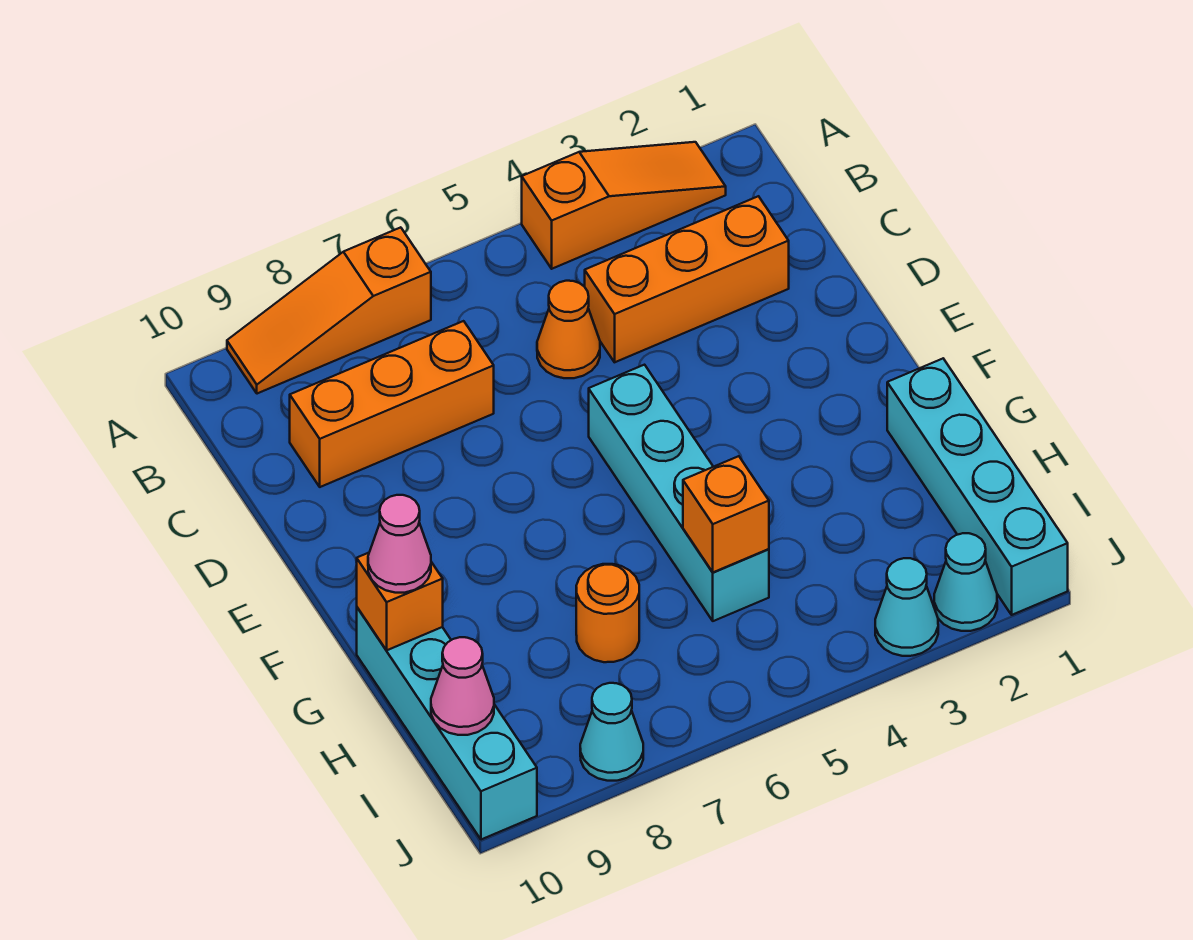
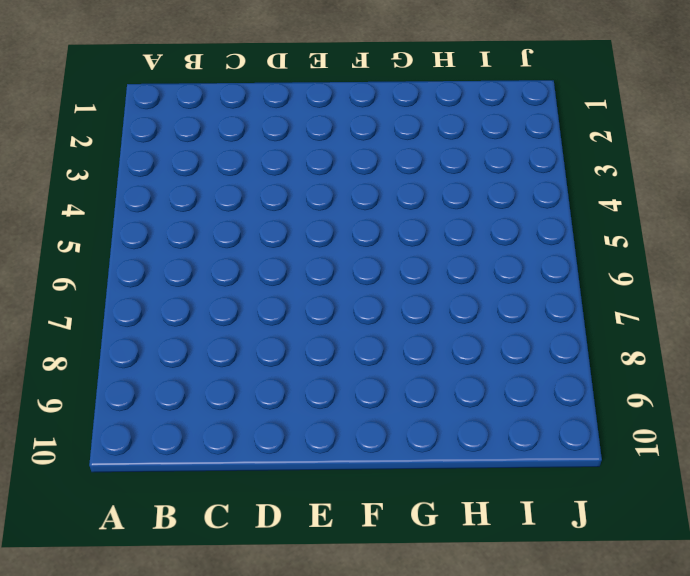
none -> orange slope A2:A4 level 1 top 4
none -> orange slope A7:A9 level 1 top 7
none -> orange brick C2:C4 level 1

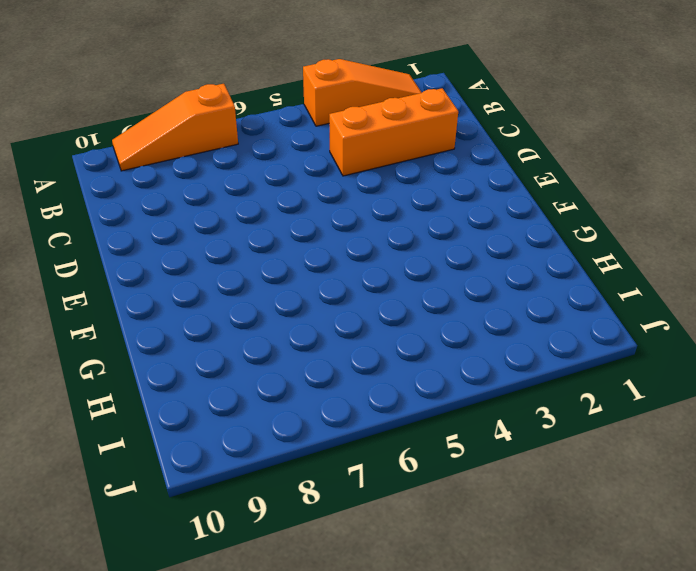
none -> orange cone C5 level 1
none -> orange brick C7:C9 level 1
none -> cyan brick E5:H5 level 1

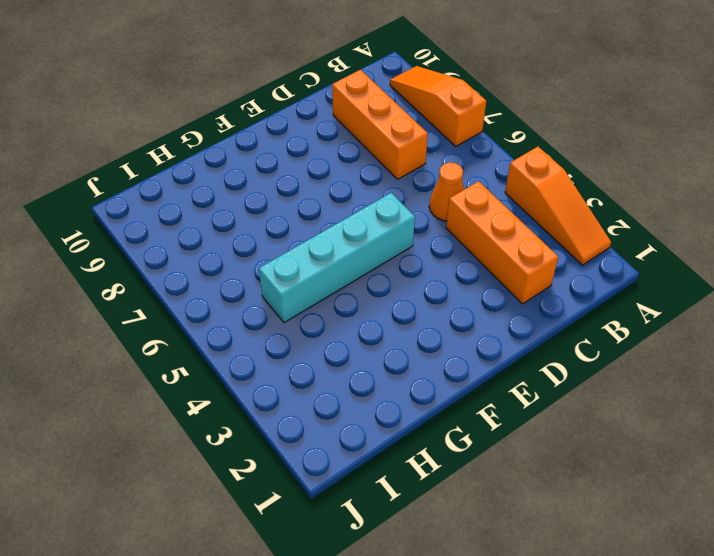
none -> cyan brick G1:J1 level 1
none -> cyan brick G10:J10 level 1
none -> orange round brick H7 level 1

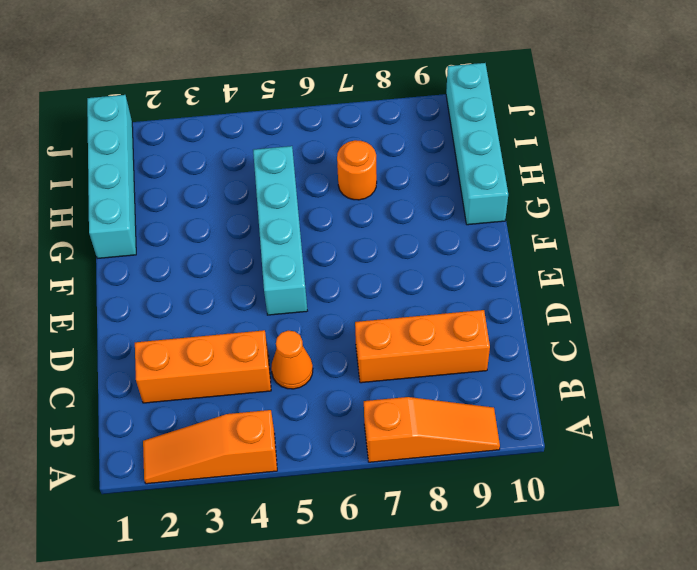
none -> cyan cone J2 level 1
none -> cyan cone J3 level 1
none -> cyan cone J8 level 1

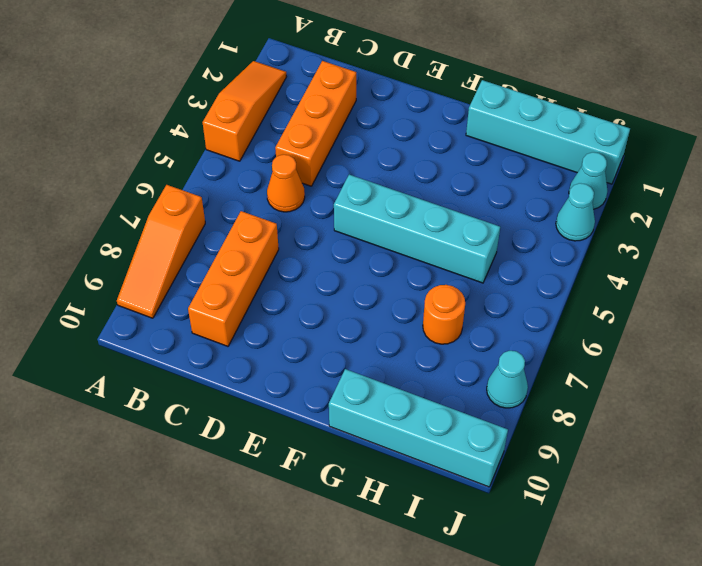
none -> orange brick G10 level 2
none -> orange brick H5 level 2
none -> pink cone I10 level 2

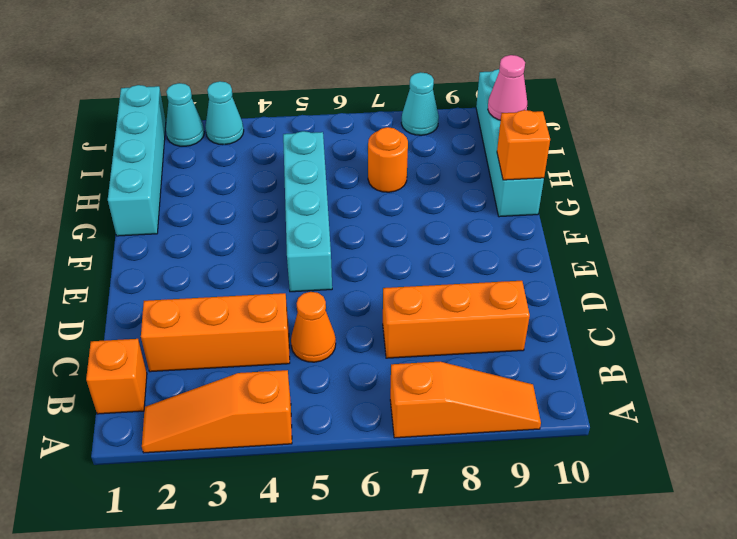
orange brick B1 level 1 -> orange brick H5 level 2
none -> pink cone G10 level 3

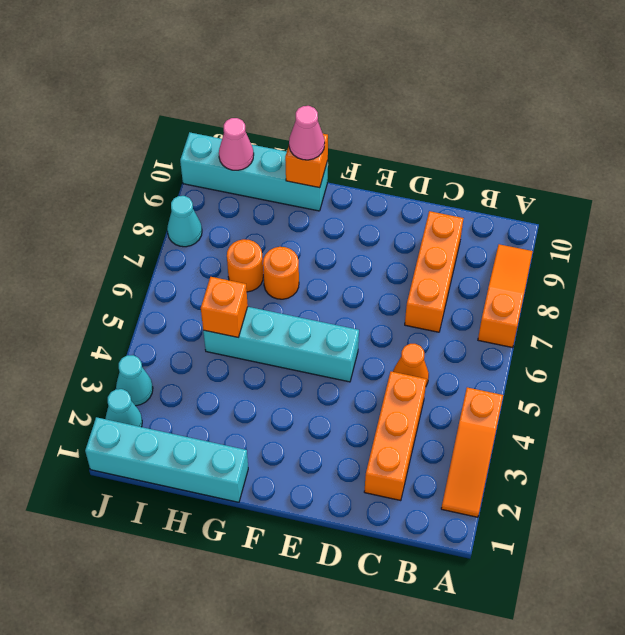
orange round brick G7 level 1 -> none

